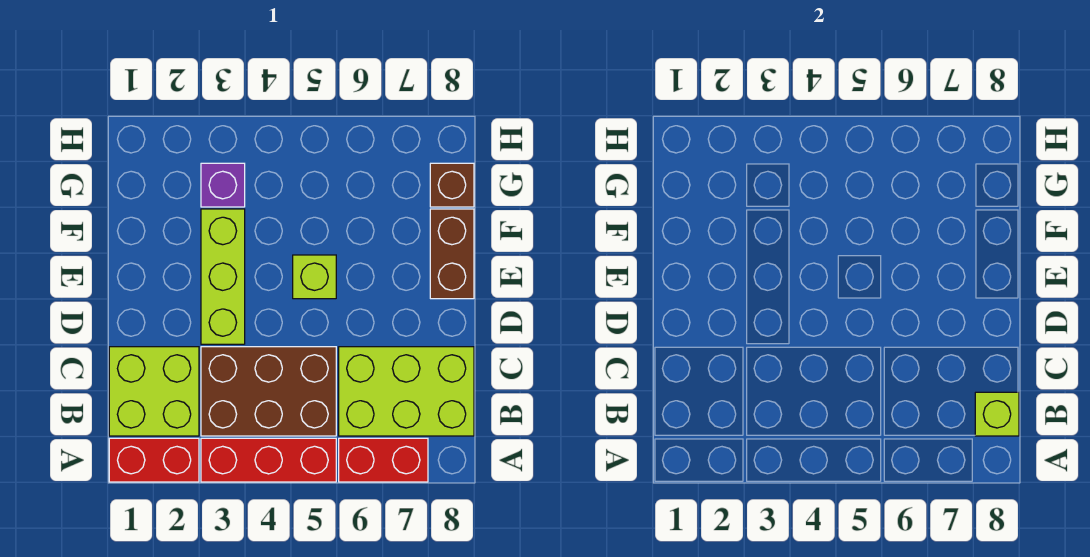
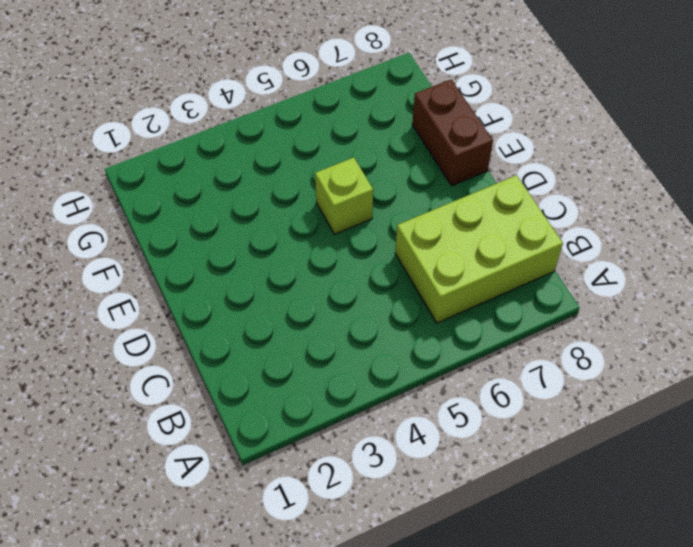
none -> red brick A1:A2 level 1
none -> red brick A3:A5 level 1
none -> red brick A6:A7 level 1

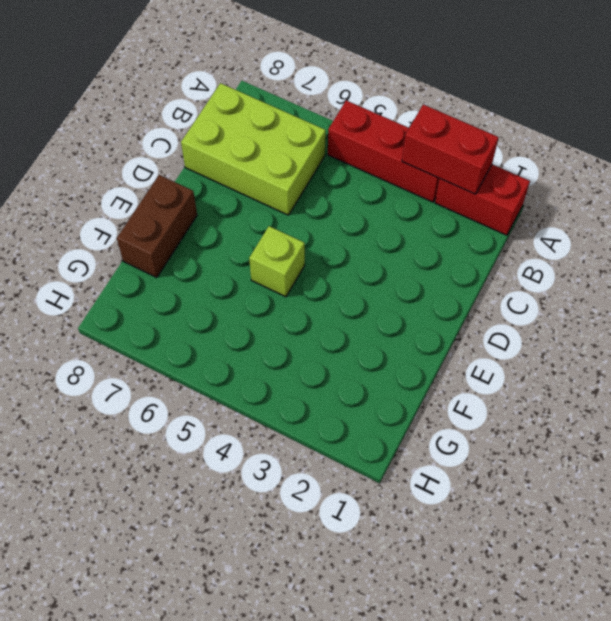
red brick A2:A3 level 2 -> red brick A6:A7 level 1
none -> lime brick B1:C2 level 1
none -> brown brick B3:C5 level 1
none -> lime brick D3:F3 level 1

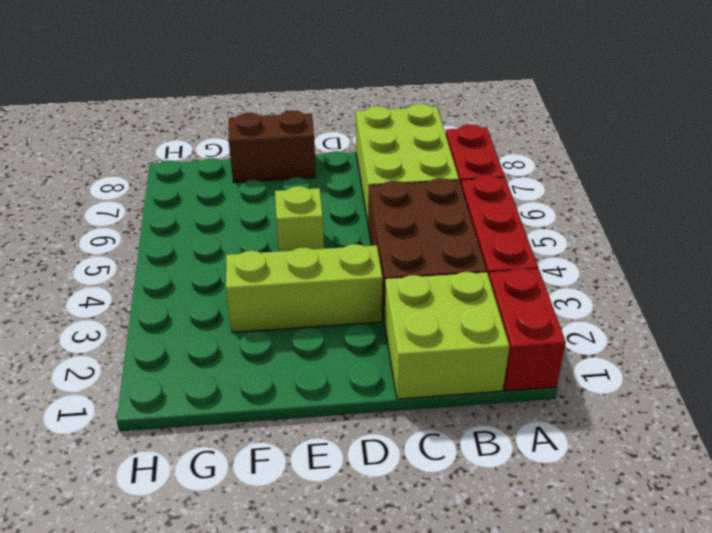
none -> purple brick G3 level 1
none -> brown brick G8 level 1
none -> lime brick B8 level 2

